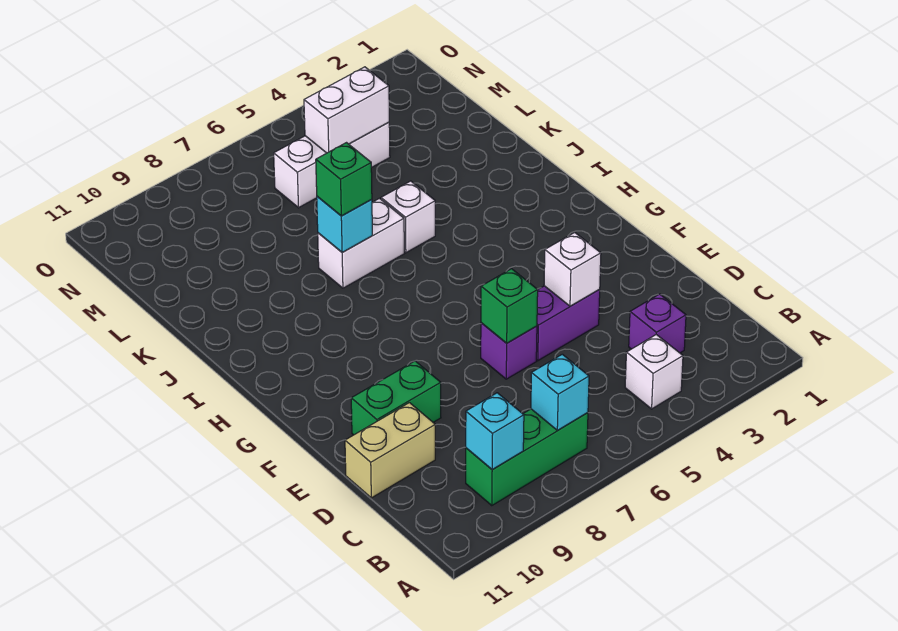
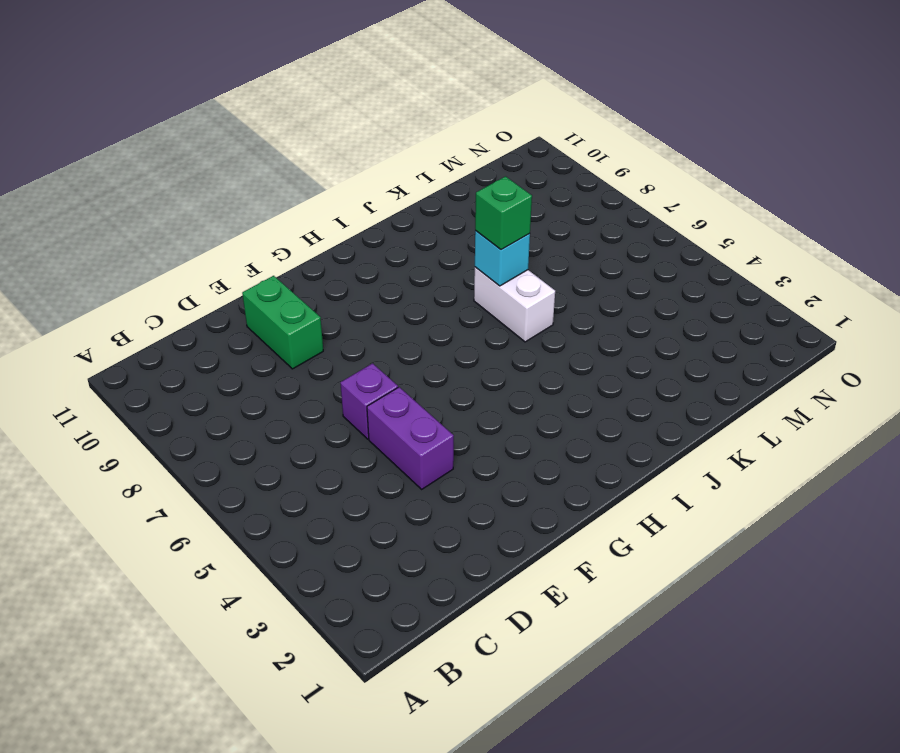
none -> white brick B4 level 1
none -> green brick B7:B9 level 1
none -> purple brick C3 level 1

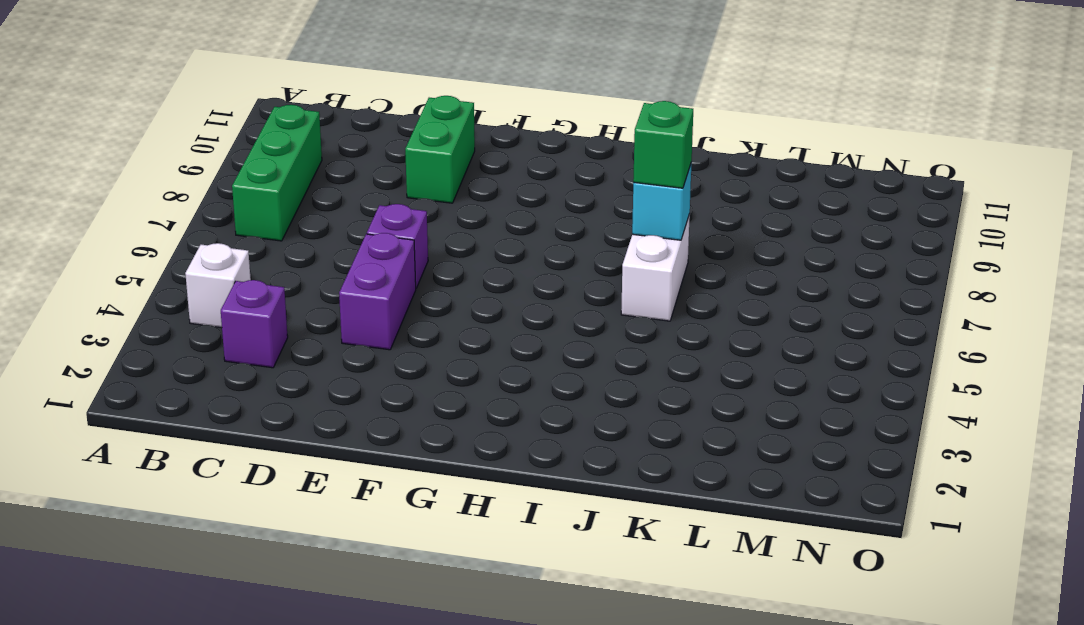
none -> tan brick D10:D11 level 1
none -> white brick J5 level 1
none -> white brick M4:M6 level 1

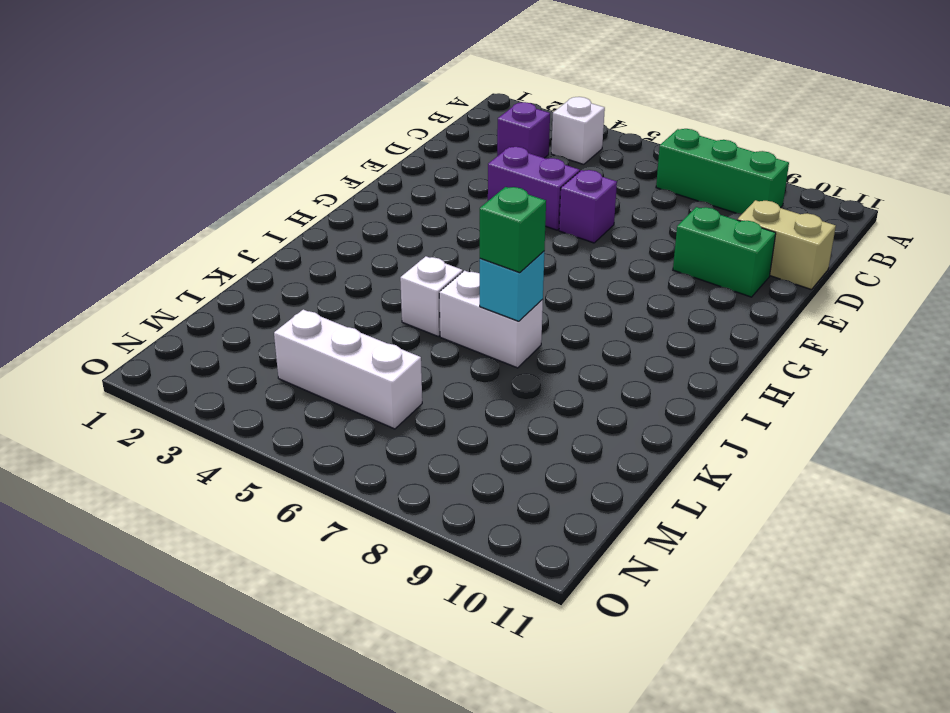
none -> cyan brick B7 level 2
none -> cyan brick B9 level 2
none -> white brick E4 level 2

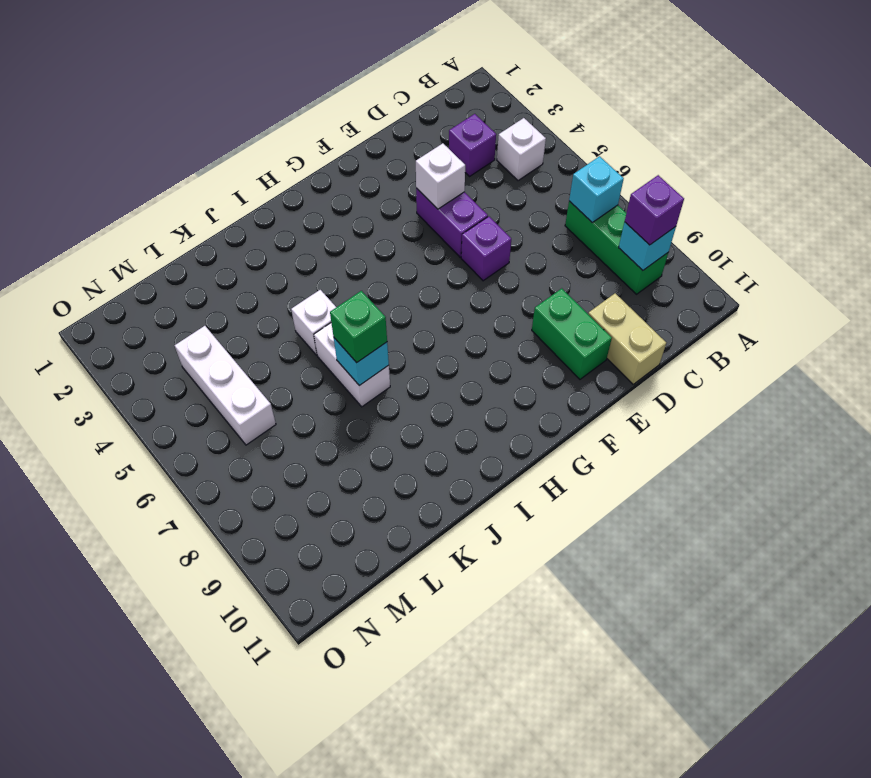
purple brick B9 level 3 -> none
none -> green brick E6 level 2
none -> white brick M4:M5 level 2

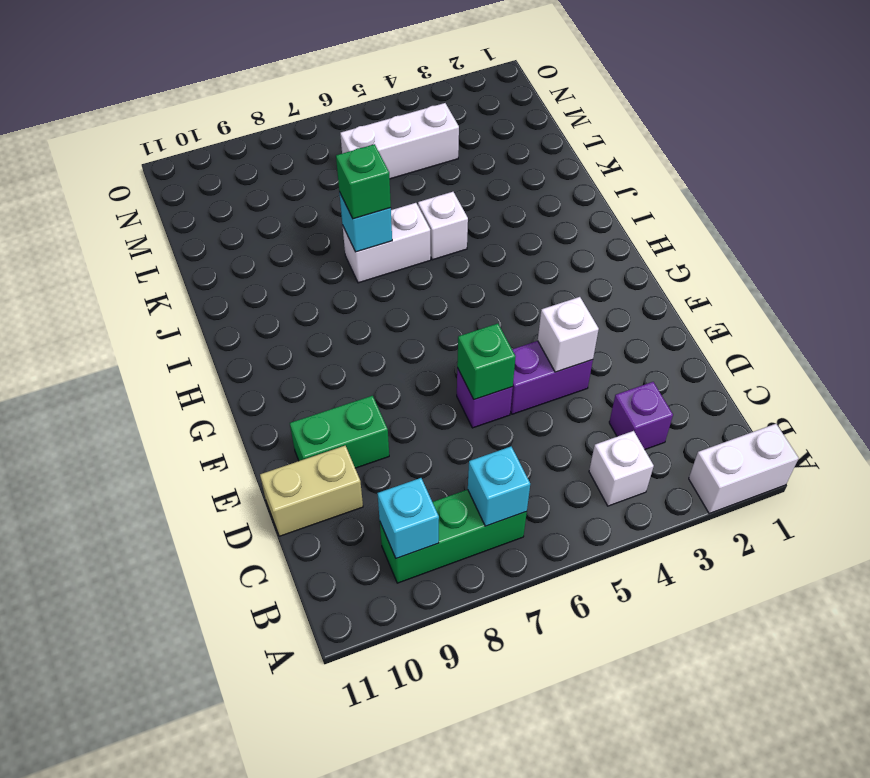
white brick A1:A2 level 1 -> white brick M4:M5 level 2

